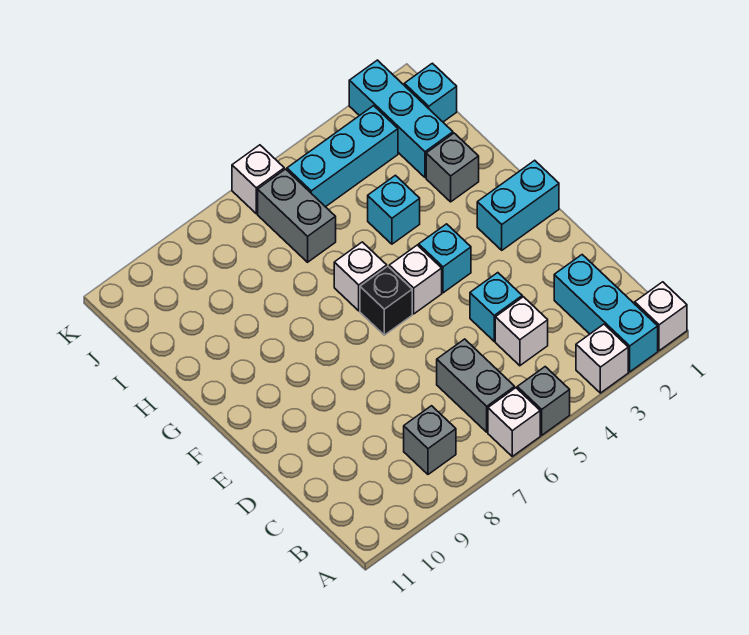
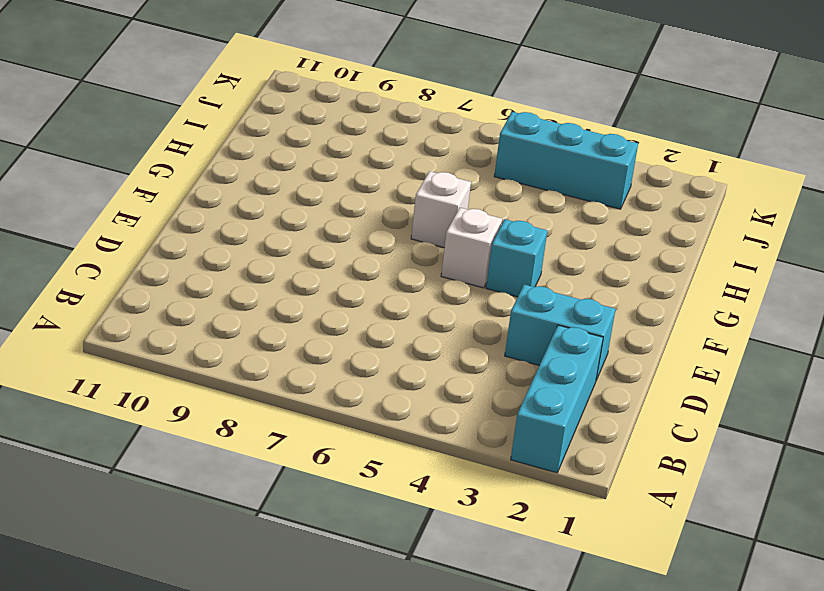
cyan brick D2:D3 level 1 -> cyan brick F1:F2 level 1
none -> white brick A1 level 1
none -> white brick A3 level 1
none -> grey brick A5 level 1

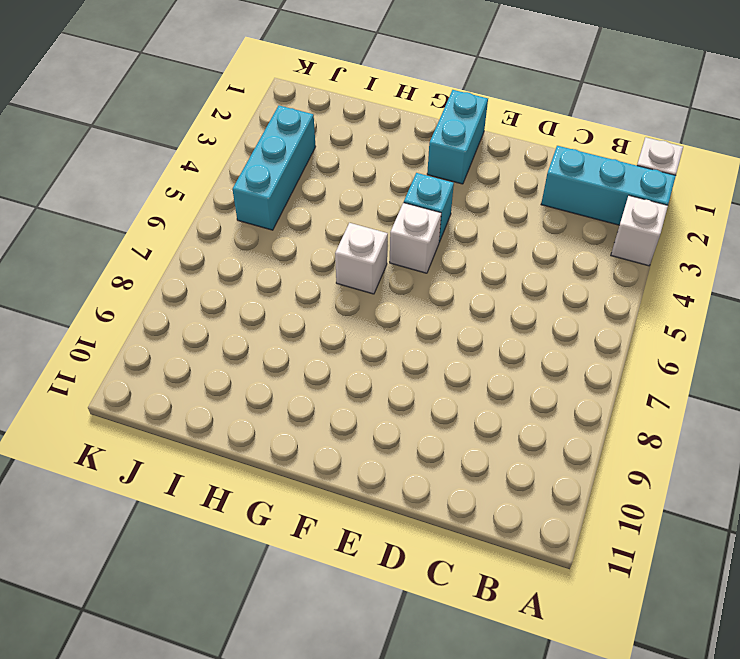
none -> grey brick A5 level 1
none -> white brick A6 level 1
none -> grey brick B6:C6 level 1

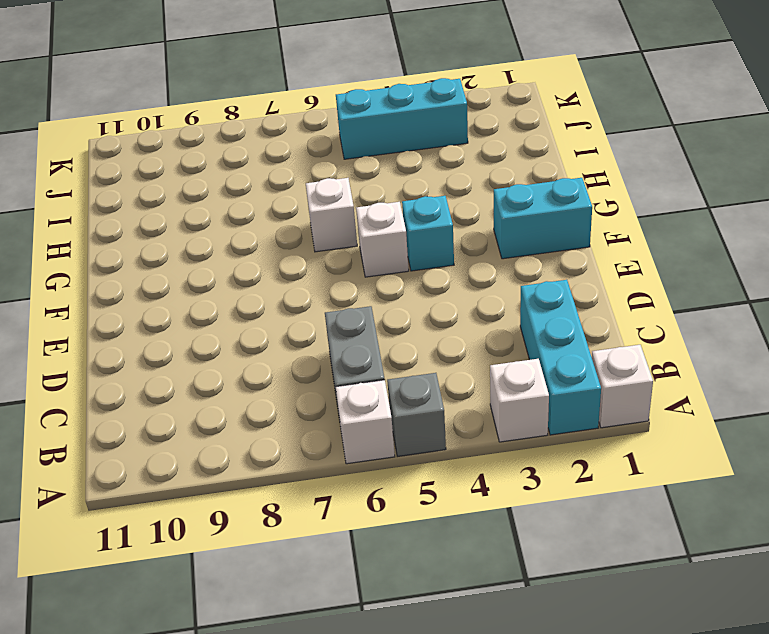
none -> grey brick B8 level 1
none -> white brick C4 level 1
none -> cyan brick D4 level 1

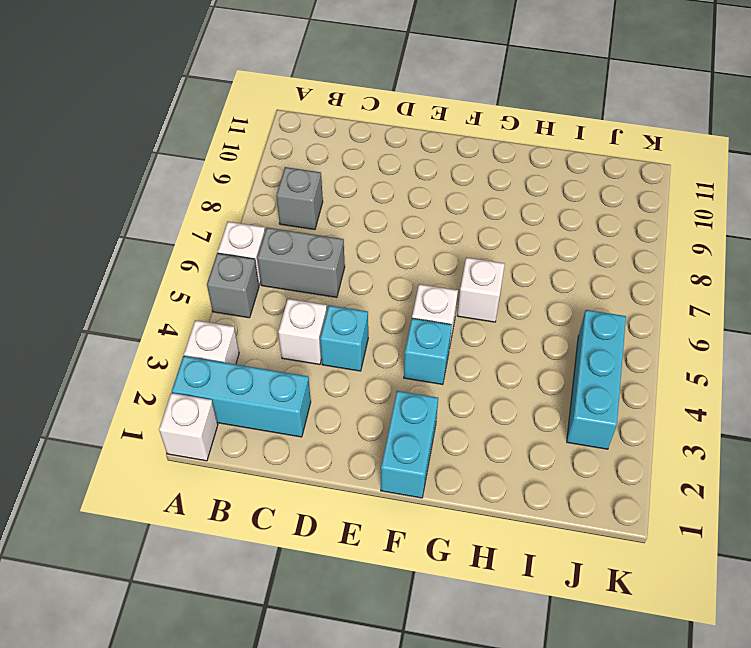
none -> black brick F6 level 1
none -> grey brick H2 level 1
none -> cyan brick H4 level 1

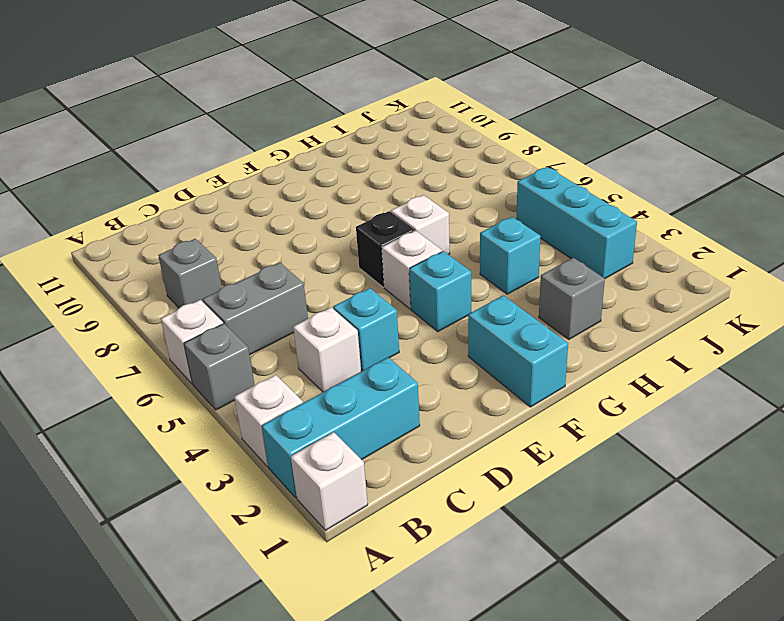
none -> cyan brick I2:K2 level 1
none -> grey brick I6:J6 level 1
none -> cyan brick J1 level 1

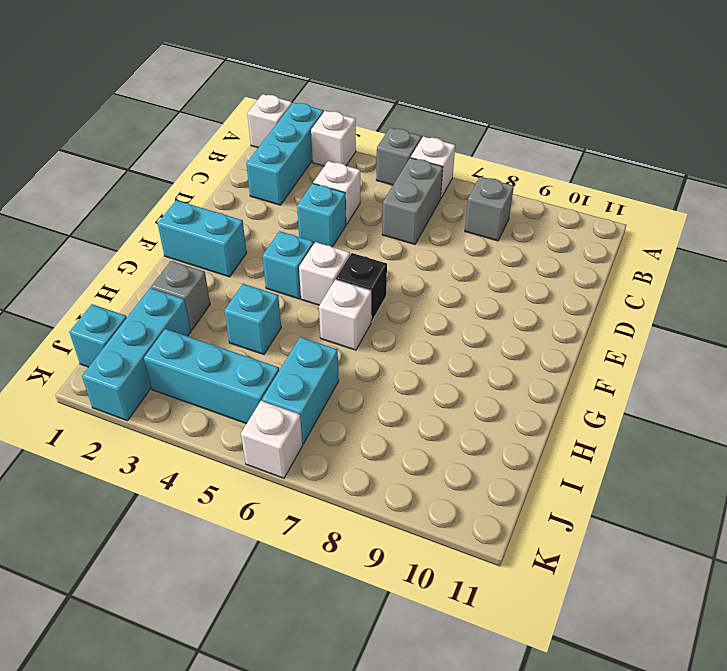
cyan brick I6:J6 level 1 -> grey brick I6:J6 level 1

